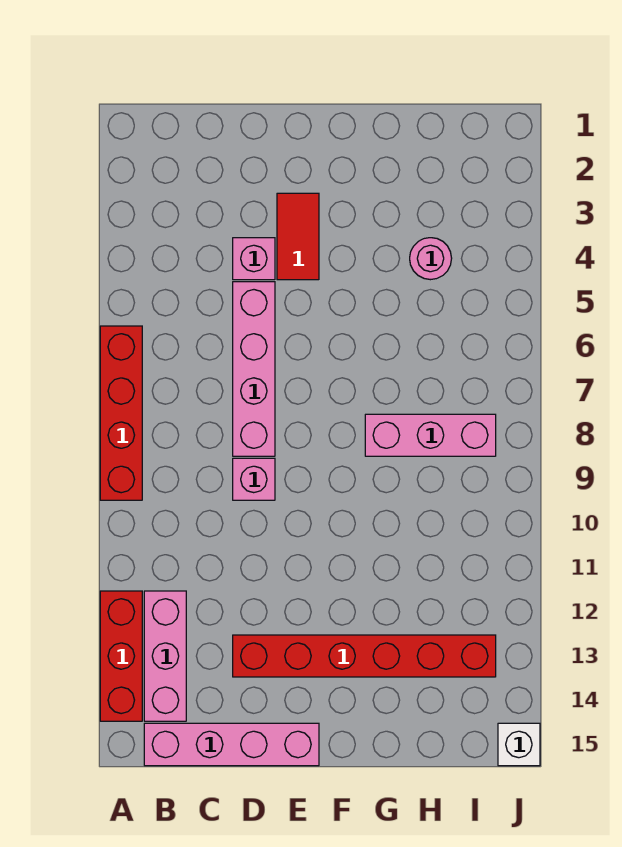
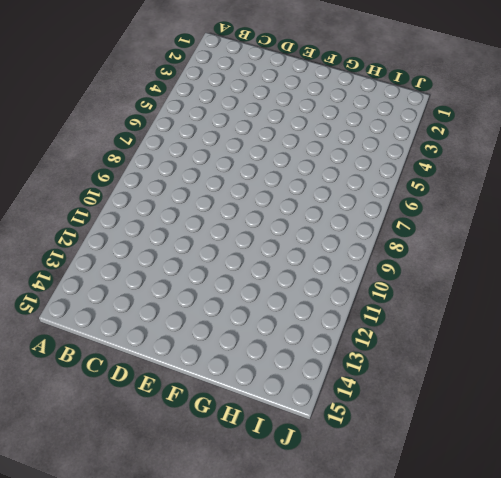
none -> red brick A6:A9 level 1
none -> red brick A12:A14 level 1
none -> pink brick B12:B14 level 1

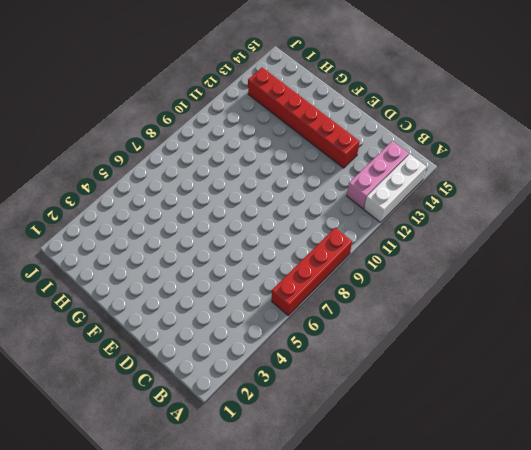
white brick A12:A14 level 1 -> red brick A12:A14 level 1
none -> pink brick B15:E15 level 1
none -> pink brick D4 level 1
none -> pink brick D5:D8 level 1

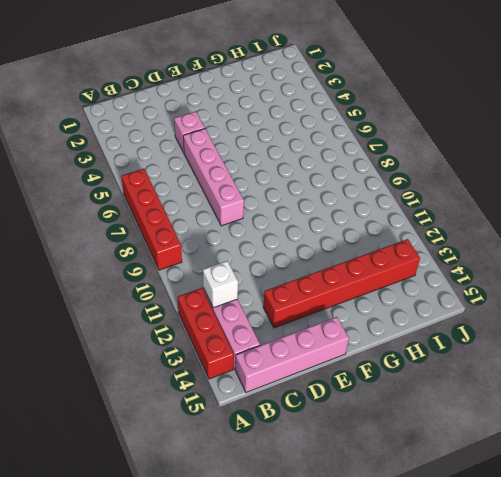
white brick B12 level 2 -> white brick J15 level 1
none -> pink brick D9 level 1
none -> red tile E3:E4 level 1
none -> pink brick G8:I8 level 1

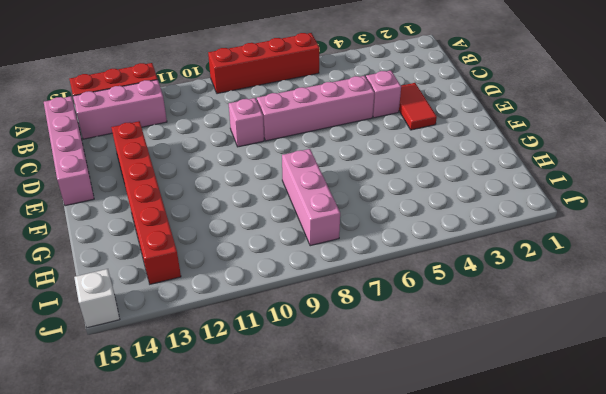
red tile D3:E3 level 1 -> red tile E3:E4 level 1
none -> pink round brick H4 level 1

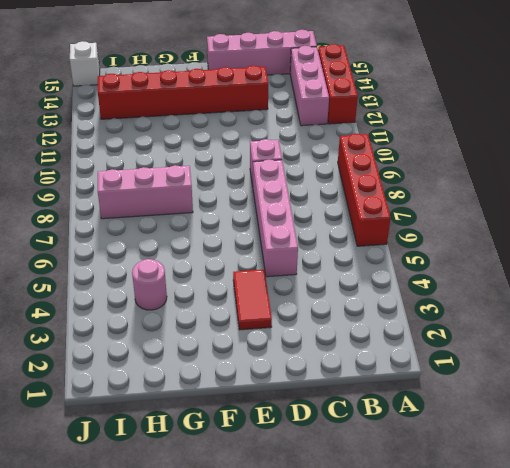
none -> pink brick D4 level 1

